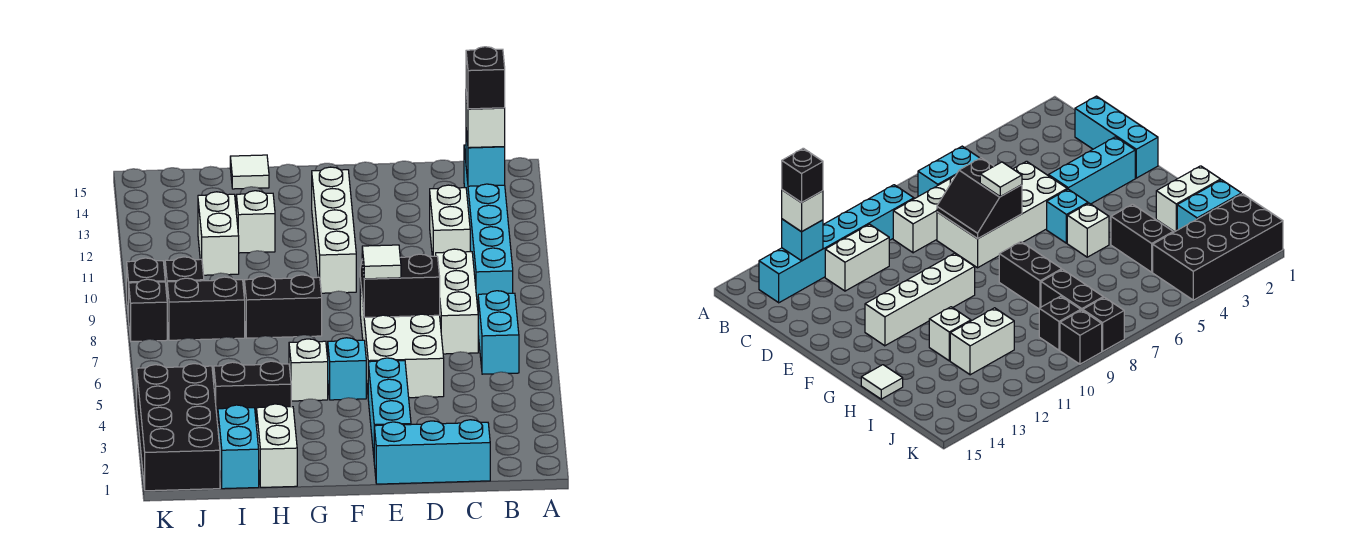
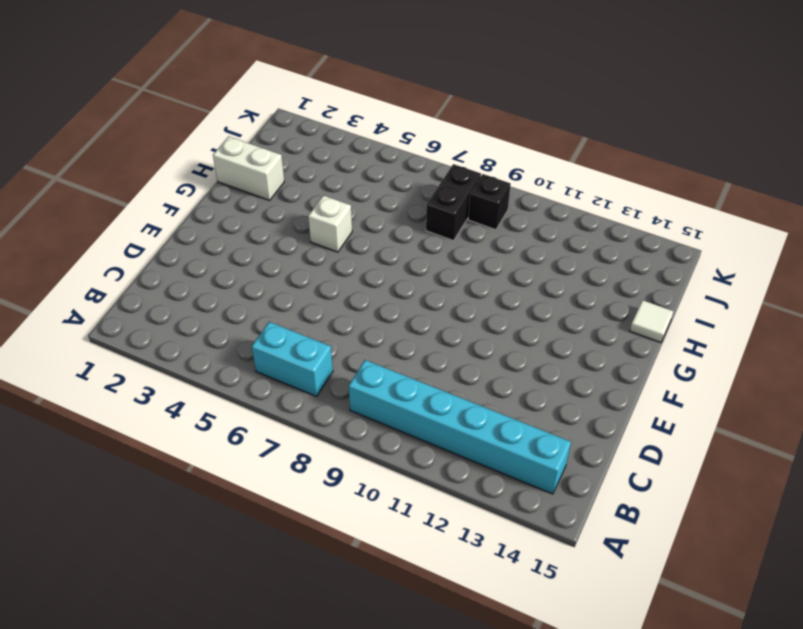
none -> cyan brick C1:E1 level 1
none -> white brick C7:C9 level 1
none -> white brick C11:C12 level 1

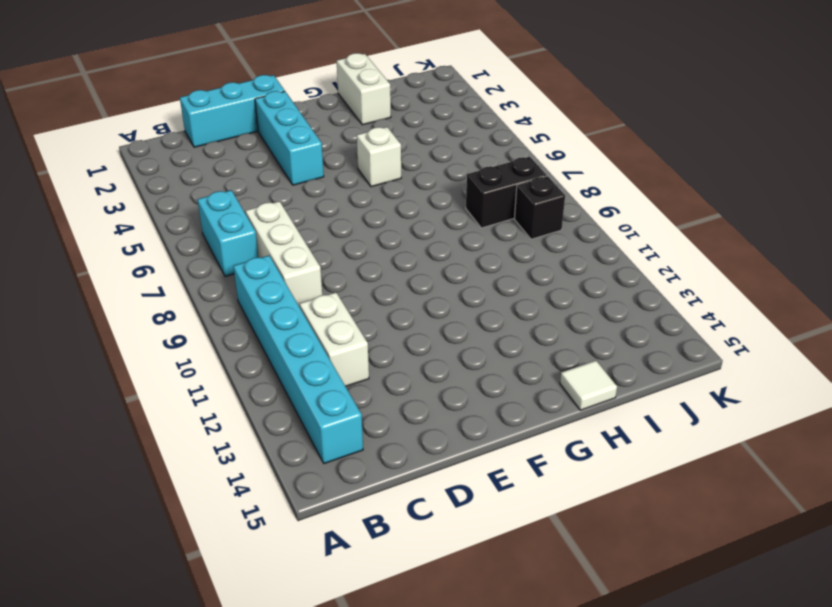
none -> white brick D5:E8 level 1
none -> cyan brick F5 level 1
none -> white brick F10:F13 level 1

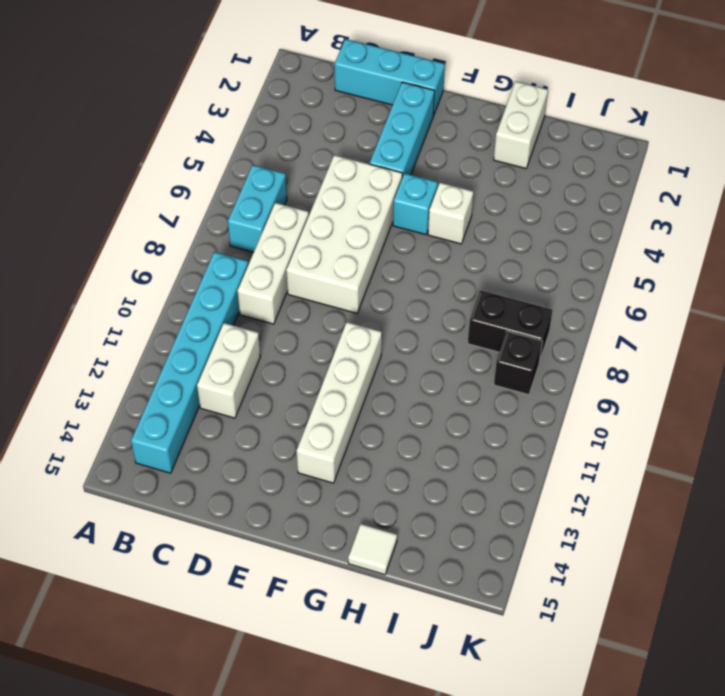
none -> black brick G8:H8 level 1
none -> black brick H4:I4 level 1
none -> white brick H12 level 1

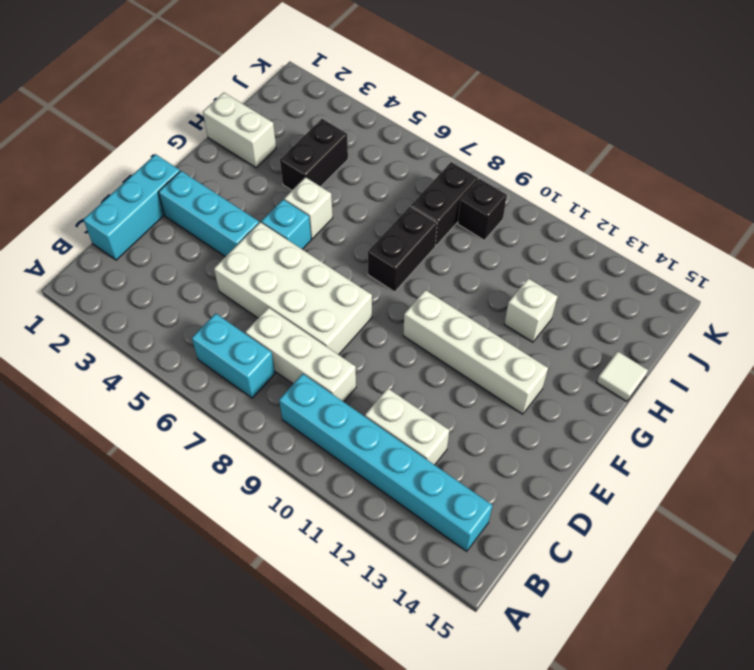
none -> cyan brick I1:I2 level 1
none -> white brick I11:I12 level 1
none -> black brick J1:K4 level 1

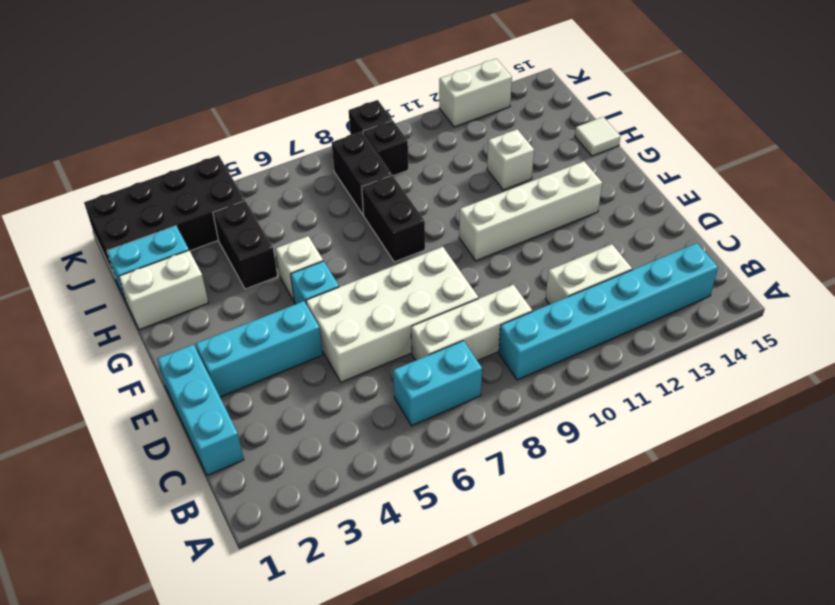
white brick K12:K13 level 1 -> white brick I11:I12 level 1
none -> black brick K8 level 1
none -> cyan brick B13 level 2
none -> black slope D7:E8 level 2 top 7

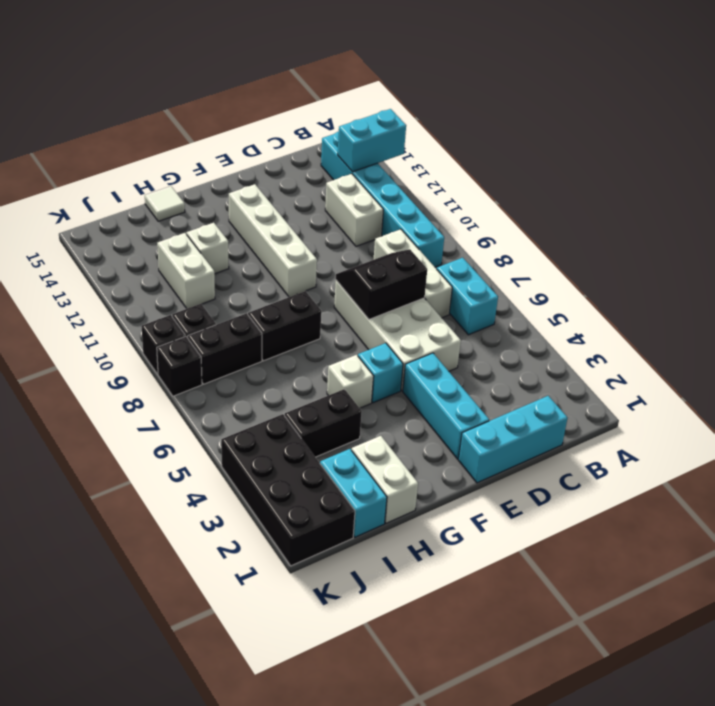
cyan brick A13:B13 level 2 -> cyan brick B13 level 2
none -> white brick B13 level 3
none -> white tile E7 level 3
none -> black brick B13 level 4

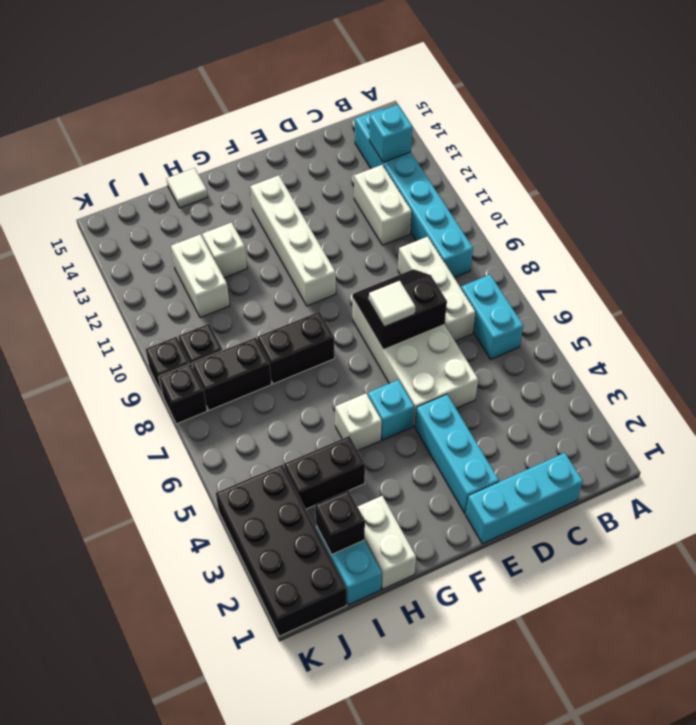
black brick I2 level 2 -> black brick B13 level 4
none -> white brick B13 level 3

